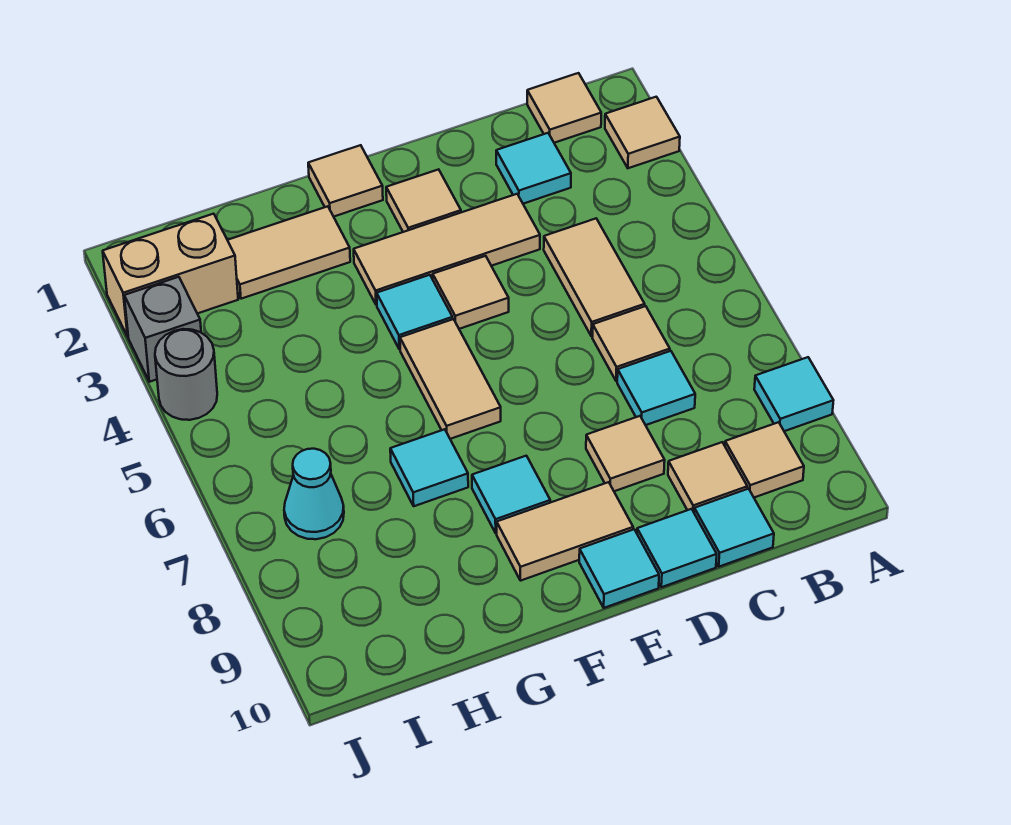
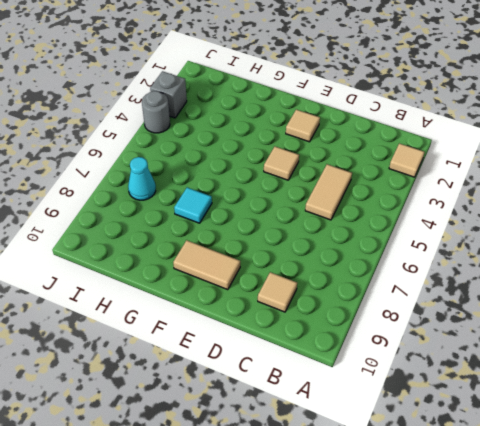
none -> cyan tile A8 level 1
none -> tan tile B1 level 1
none -> tan tile B9 level 1

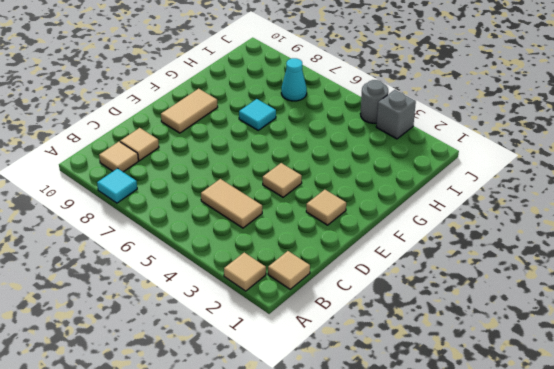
none -> cyan tile C2 level 1
none -> tan tile C6 level 1
none -> cyan tile C7 level 1

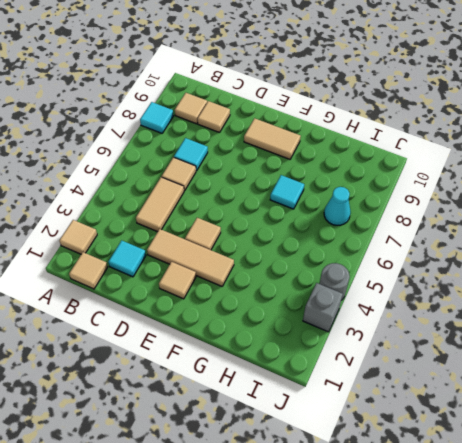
none -> cyan tile C10 level 1
none -> tan tile D8 level 1
none -> cyan tile D10 level 1

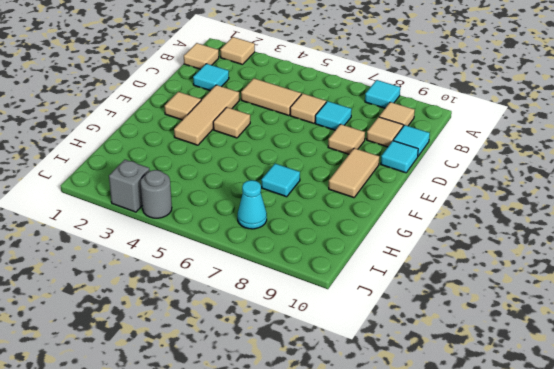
none -> cyan tile E10 level 1
none -> tan tile F1 level 1
none -> cyan tile F4 level 1

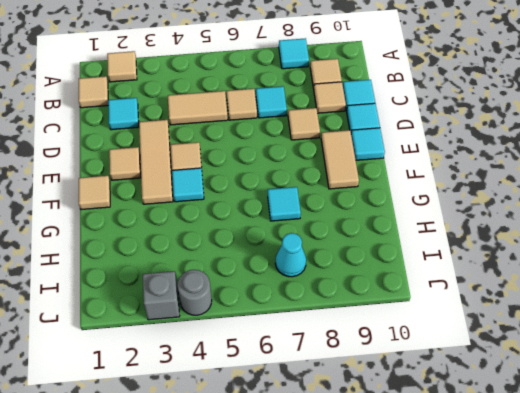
none -> tan tile F5:F6 level 1
none -> cyan tile F8 level 1
none -> tan tile G2:H2 level 1

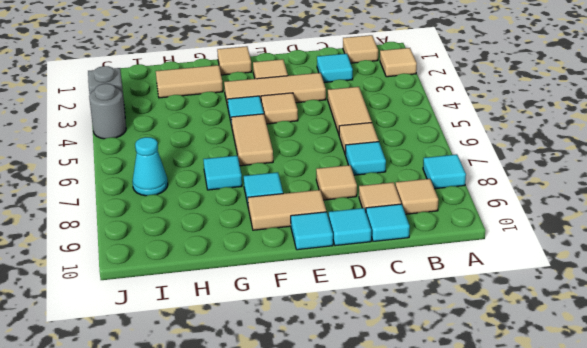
none -> tan brick I2:J2 level 1

